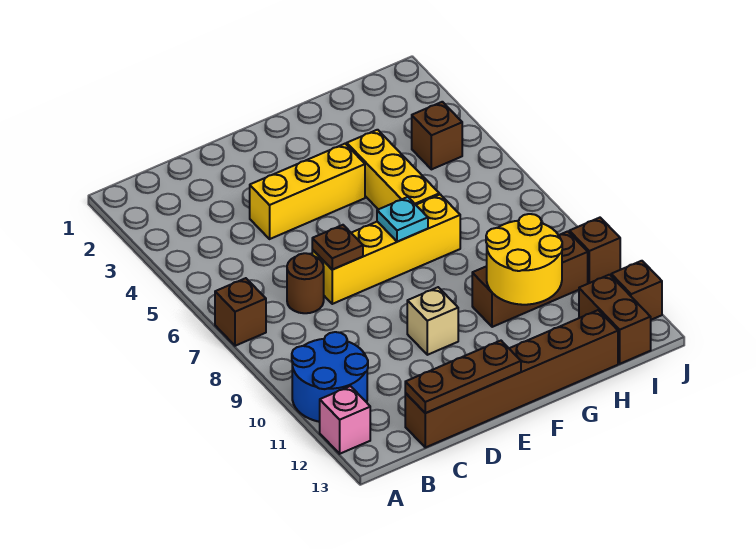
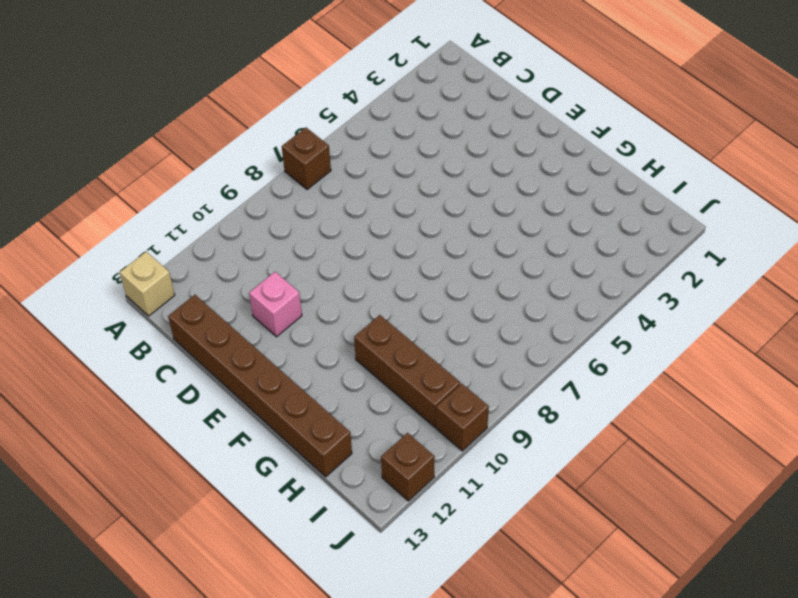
tan brick A13 level 1 -> tan brick E10 level 1
pink brick D11 level 1 -> pink brick A12 level 1
none -> blue round brick A10:B11 level 1
none -> brown round brick C7 level 1
none -> yellow brick D4:F4 level 1

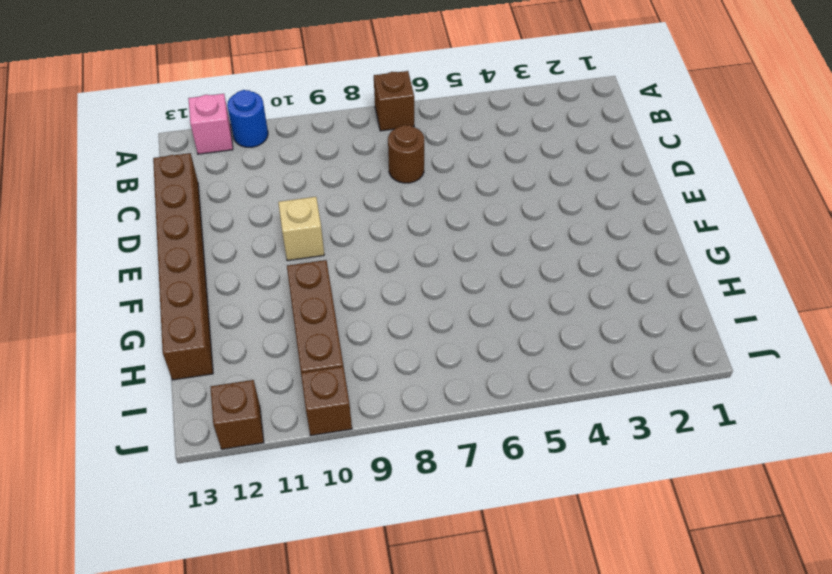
blue round brick A11 level 1 -> blue round brick A10:B11 level 1
none -> yellow brick D4:F4 level 1
none -> yellow brick D7:G7 level 1
none -> yellow brick G4:G6 level 1

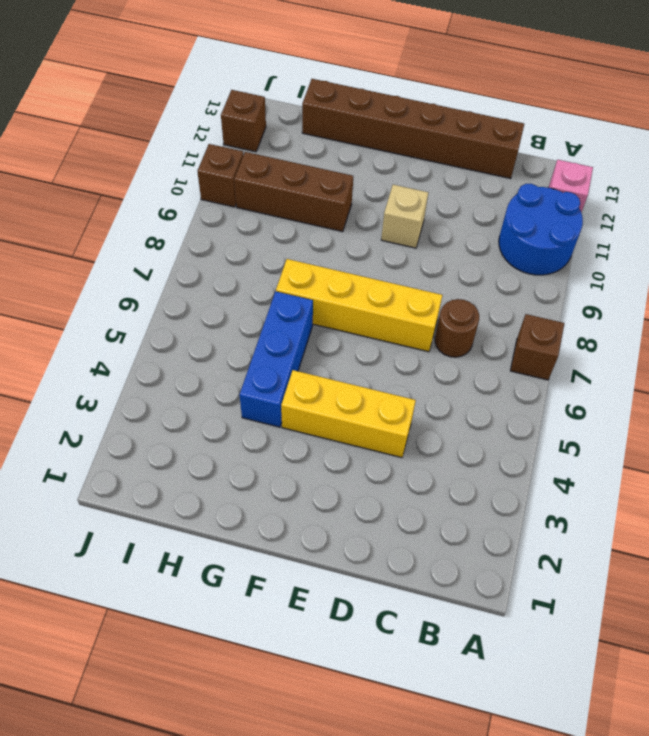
blue brick G4:G6 level 1 -> yellow brick G4:G6 level 1
none -> brown brick I4 level 1
none -> brown brick I12:I13 level 1
none -> brown plate C13:E13 level 2

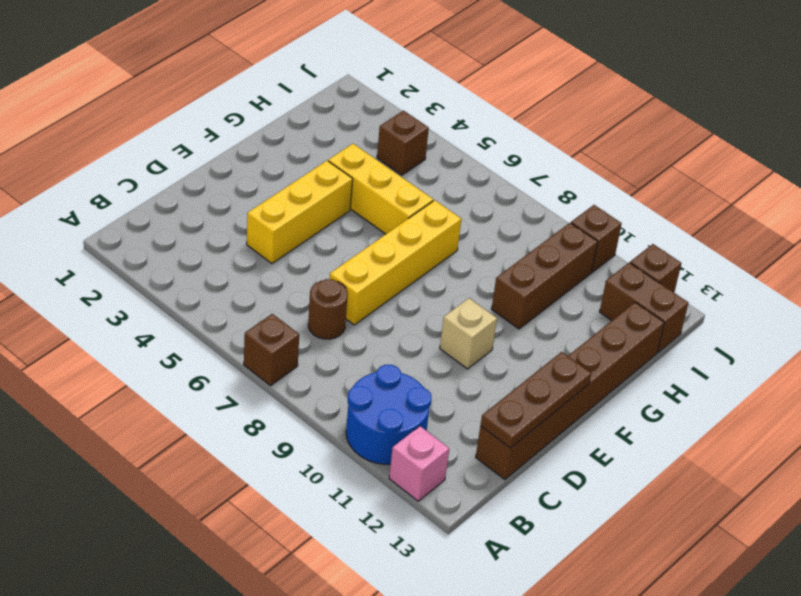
none -> brown plate D7 level 2
none -> cyan plate F7 level 2
none -> yellow round brick G10:H11 level 2

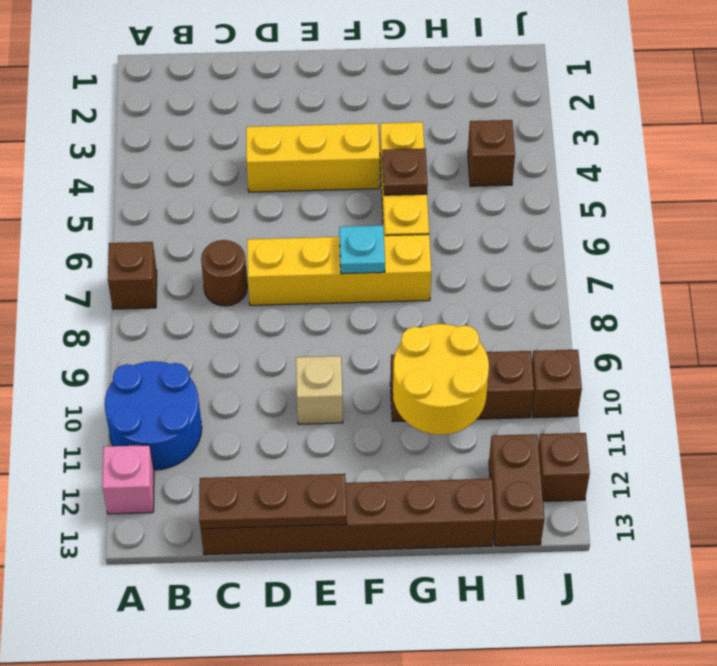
brown plate G5 level 2 -> brown plate D7 level 2

